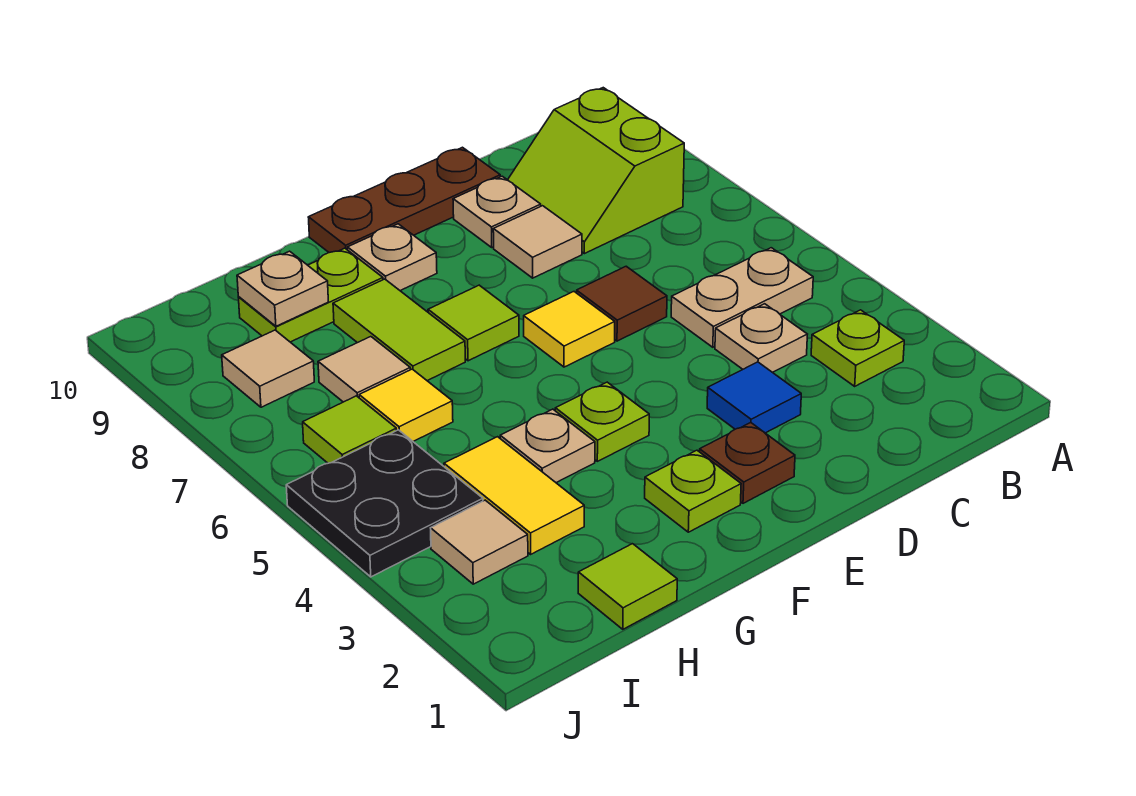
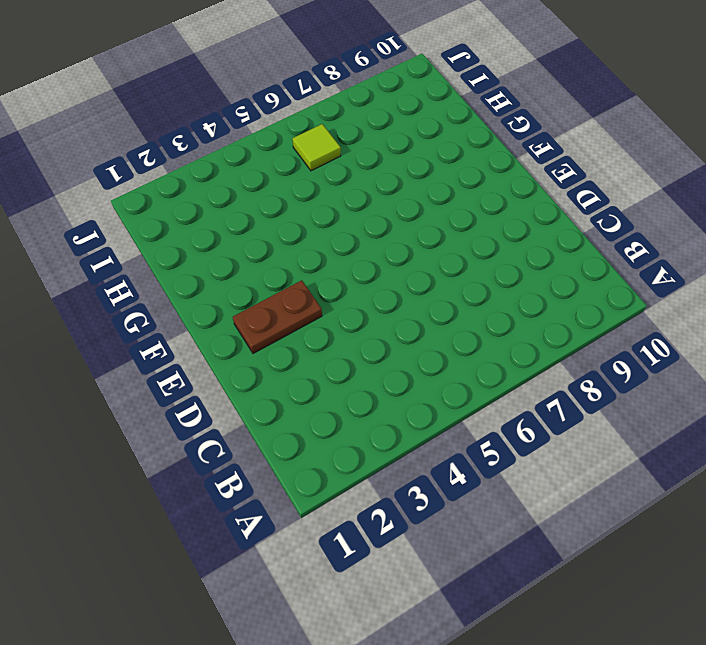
brown plate E2:E3 level 1 -> brown plate E2 level 1
none -> lime plate B3 level 1
none -> tan plate B5:C5 level 1
none -> lime slope B8:C9 level 1 top B

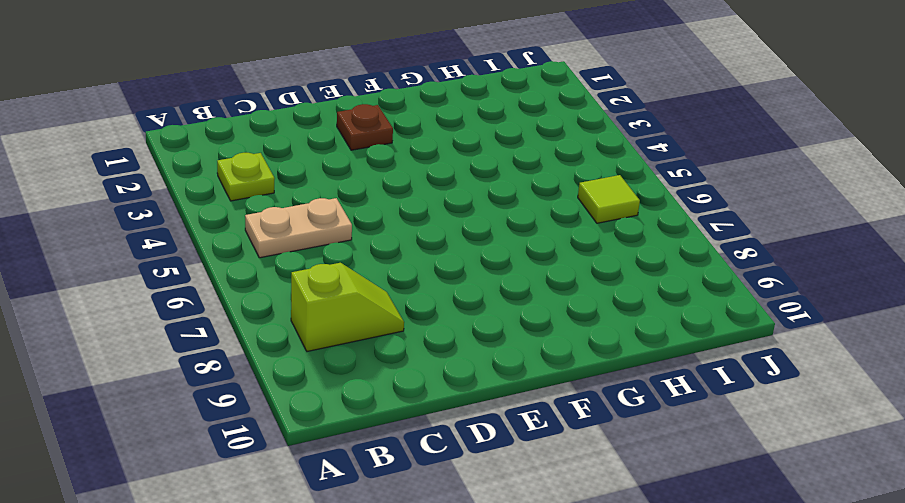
lime slope B8:C8 level 1 top B -> lime slope B8:C9 level 1 top B
none -> tan plate C4 level 1
none -> blue tile D3 level 1
none -> brown tile D6 level 1

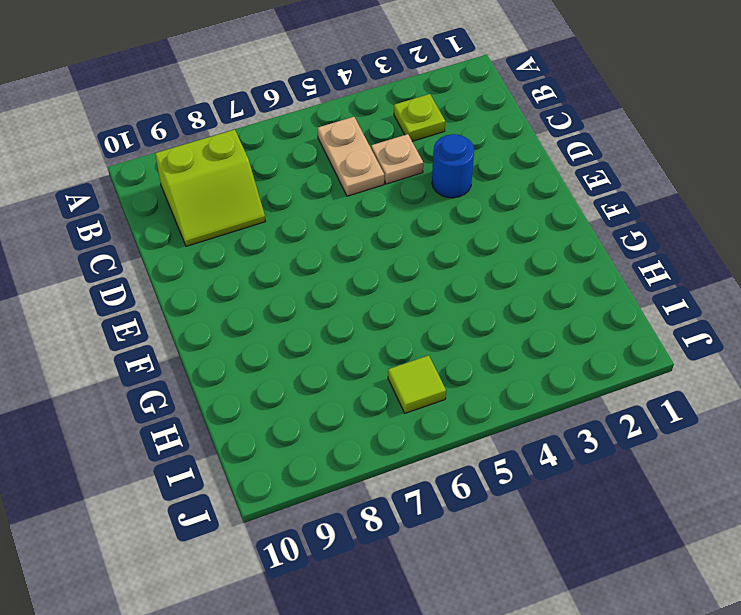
blue round brick D3 level 1 -> blue tile D3 level 1
none -> brown tile D6 level 1
none -> tan tile D8 level 1
none -> tan plate D9 level 1

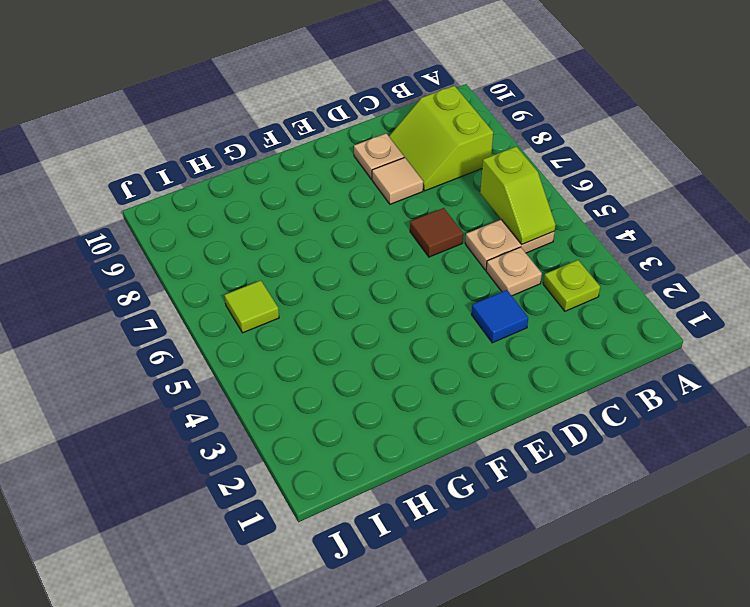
lime slope B5:B6 level 2 top 6 -> none
none -> brown plate D10:F10 level 1
none -> brown plate E2 level 1
none -> yellow tile E6 level 1

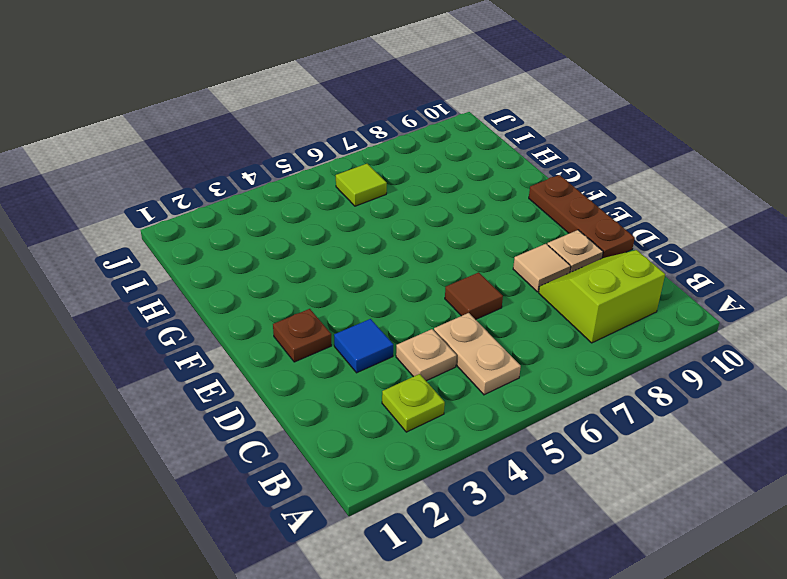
none -> yellow tile E6 level 1
none -> lime plate F2 level 1
none -> lime plate F4 level 1

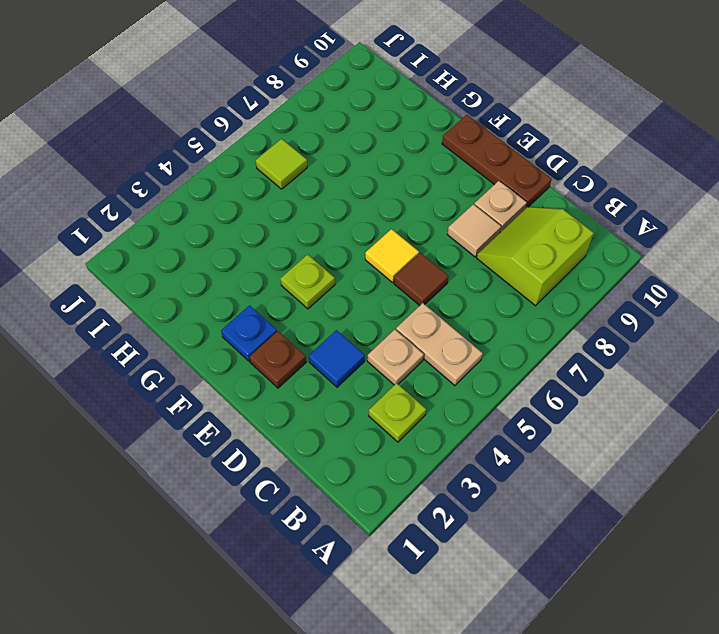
blue plate F2 level 1 -> lime plate F2 level 1
none -> lime tile F7 level 1
none -> tan plate F9 level 1
none -> tan plate G4 level 1

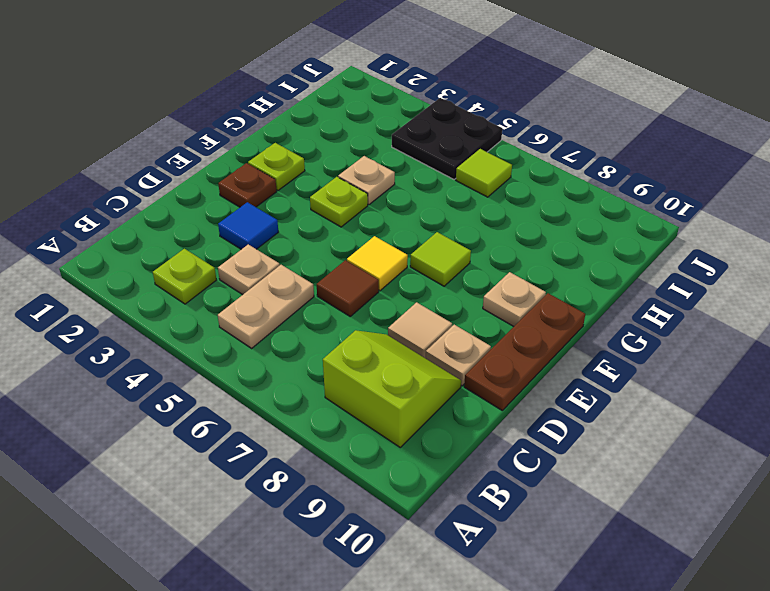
none -> lime tile G7:G8 level 1
none -> lime plate G9:H9 level 1
none -> lime tile H1 level 1

